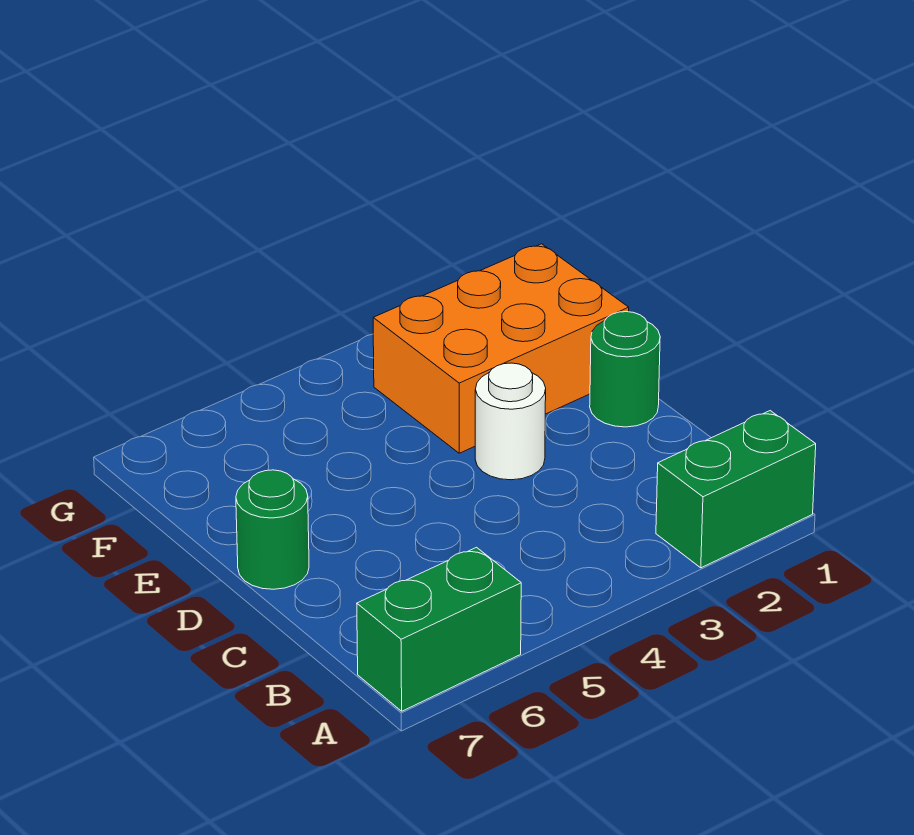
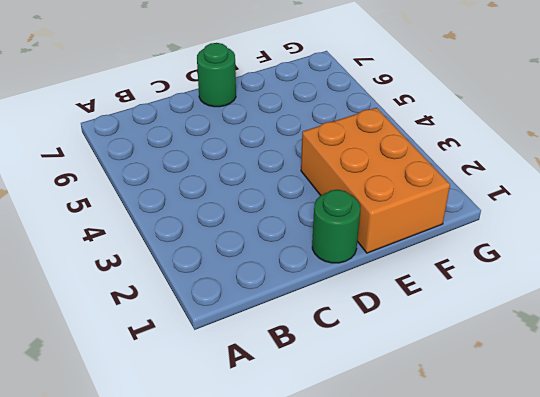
none -> green brick A1:A2 level 1
none -> green brick A6:A7 level 1

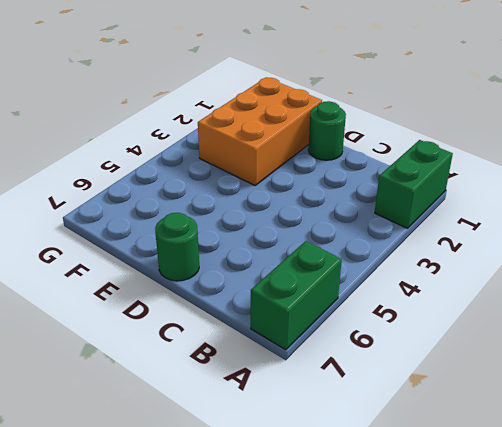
none -> white round brick D3 level 1

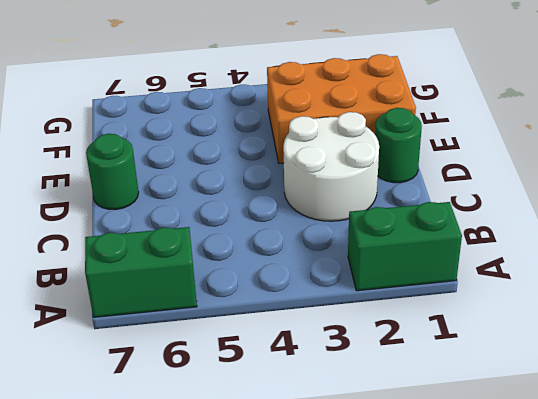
white round brick C2:D3 level 1 -> white round brick D3 level 1

